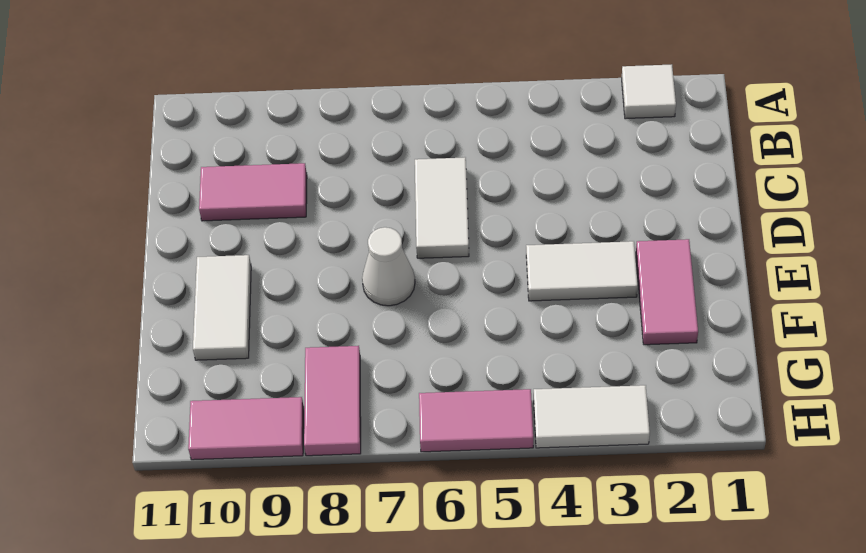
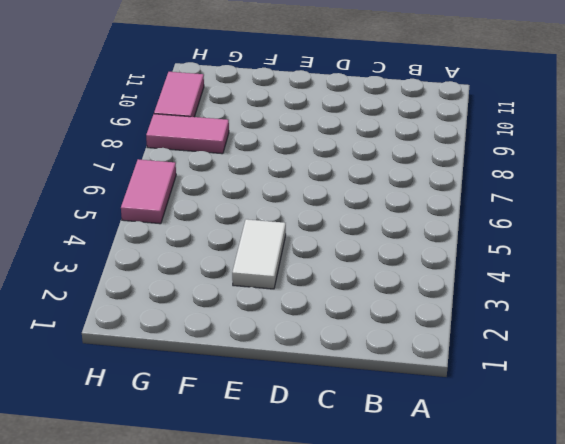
none -> white tile A2 level 1
none -> white tile C6:D6 level 1

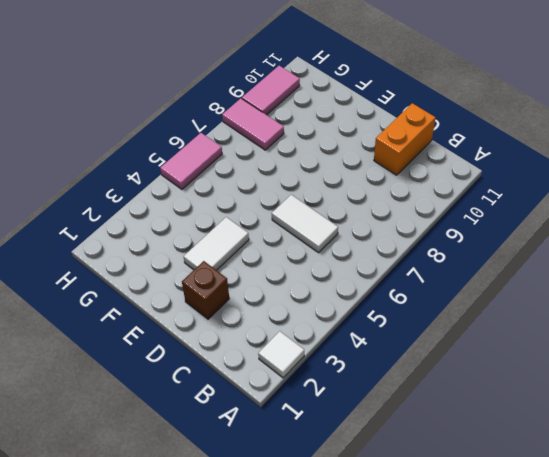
orange brick C10:C11 level 1 -> pink tile C9:C10 level 1
brown brick D2 level 1 -> none
none -> pink tile E2:F2 level 1
none -> white cone E7 level 1

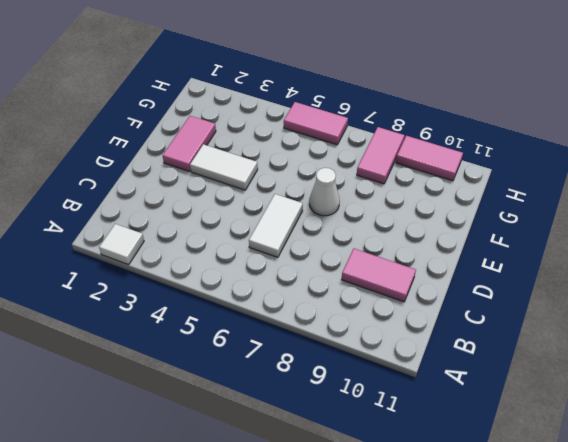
none -> white tile E10:F10 level 1
none -> white tile H3:H4 level 1

